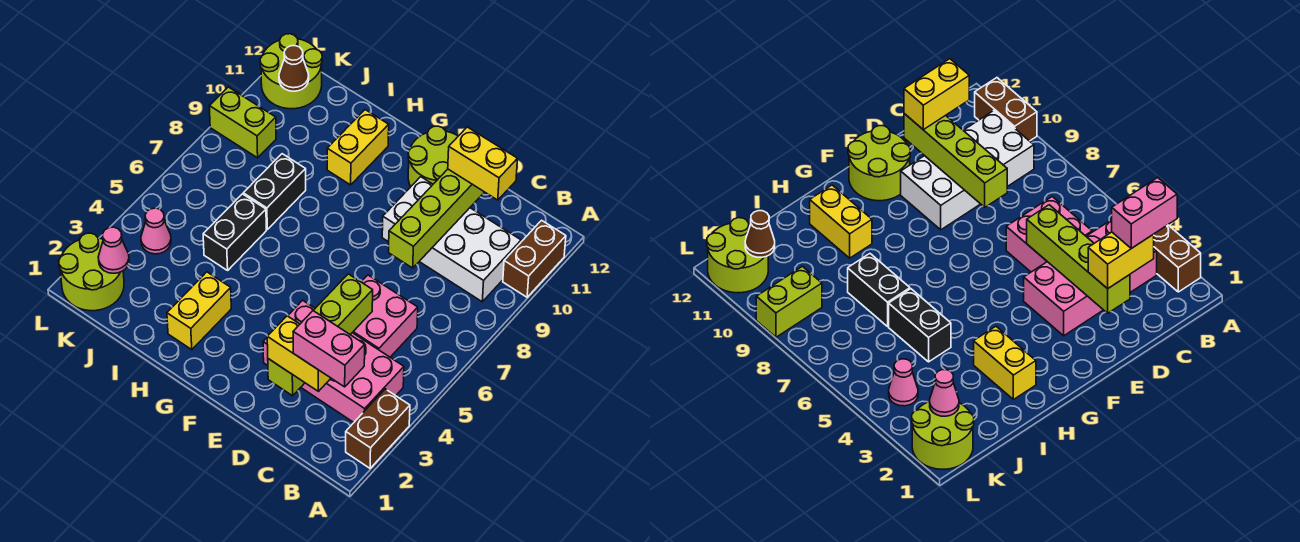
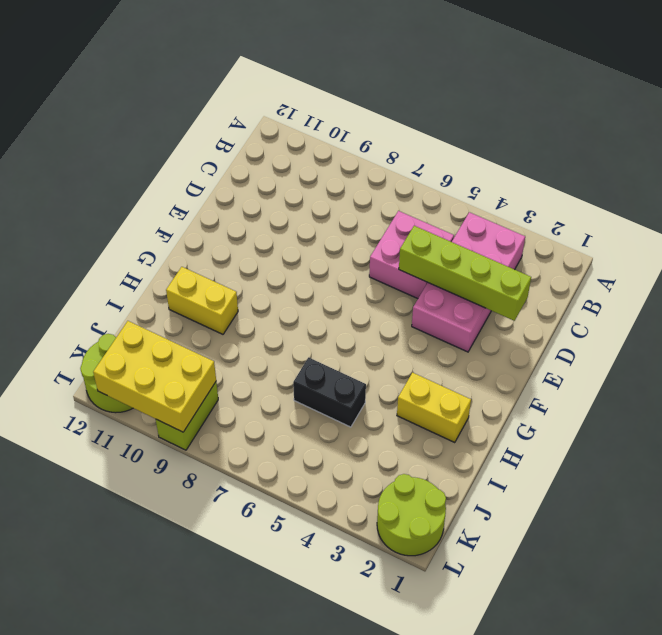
yellow brick K9:L11 level 2 -> brown cone K11 level 2
none -> brown brick A2:A3 level 1
none -> brown brick A10:A11 level 1
none -> white brick B9:E10 level 1

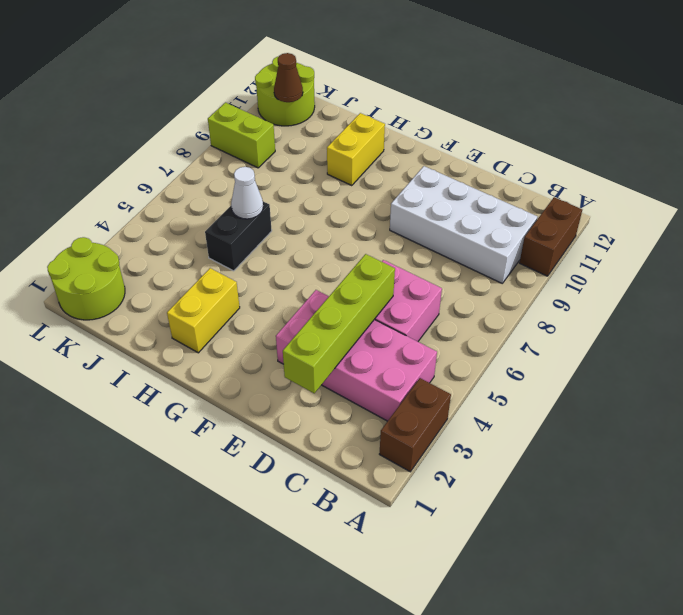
white cone I6 level 2 -> none
none -> lime round brick E11:F12 level 1
none -> black brick I7:I8 level 1
none -> pink cone K4 level 1

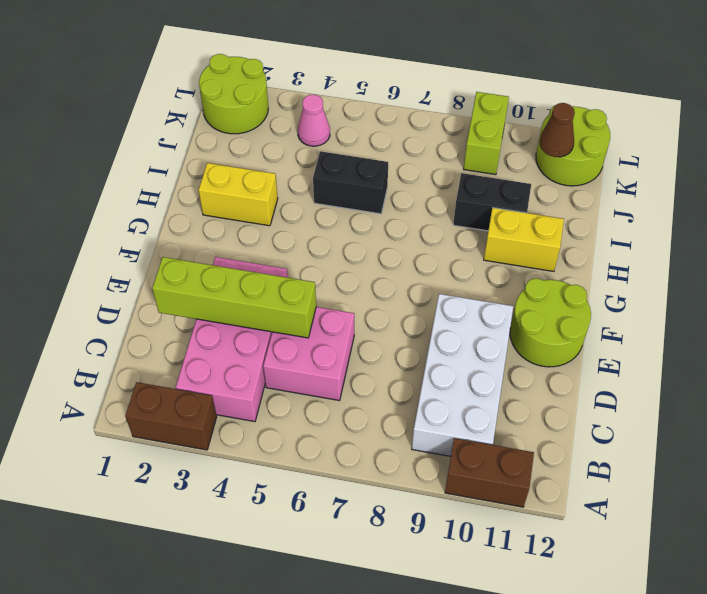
black brick I9:I10 level 1 -> black brick I7:I8 level 1
none -> lime brick D8:D11 level 2
none -> pink cone K2 level 2
none -> yellow brick C2:D2 level 3

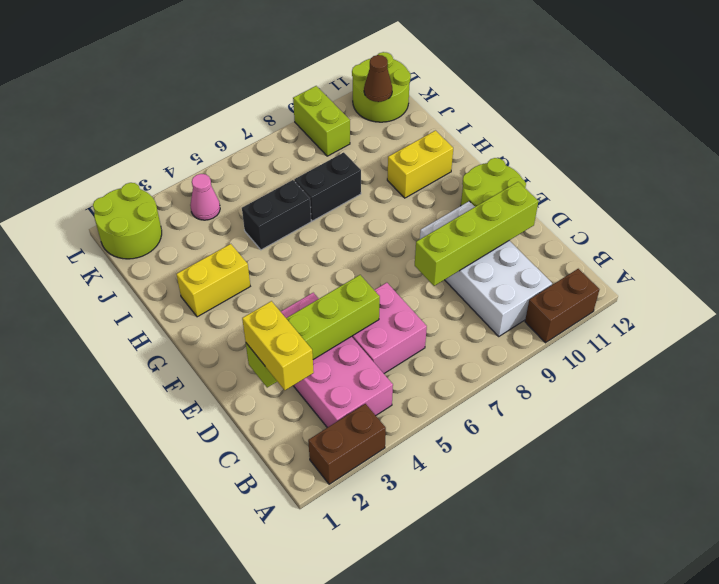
none -> pink cone K2 level 2
none -> yellow brick C11:D11 level 3
none -> pink brick B2:C2 level 4

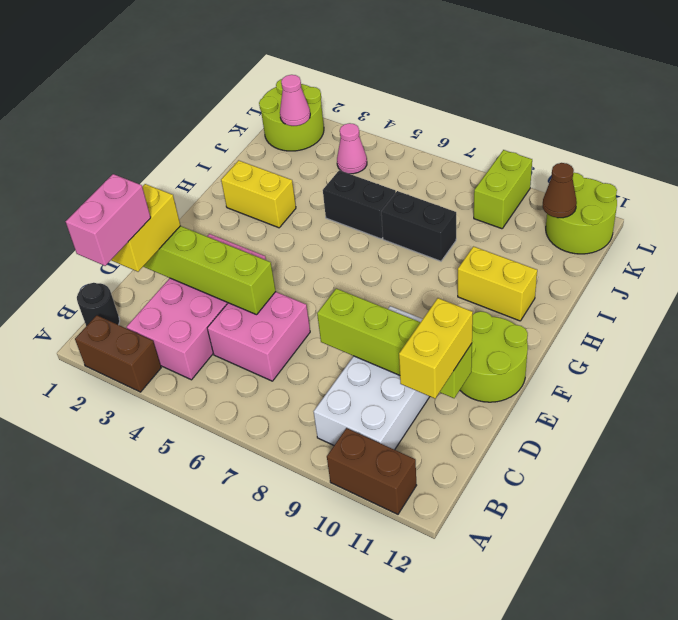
black round brick B1 level 1 -> none

